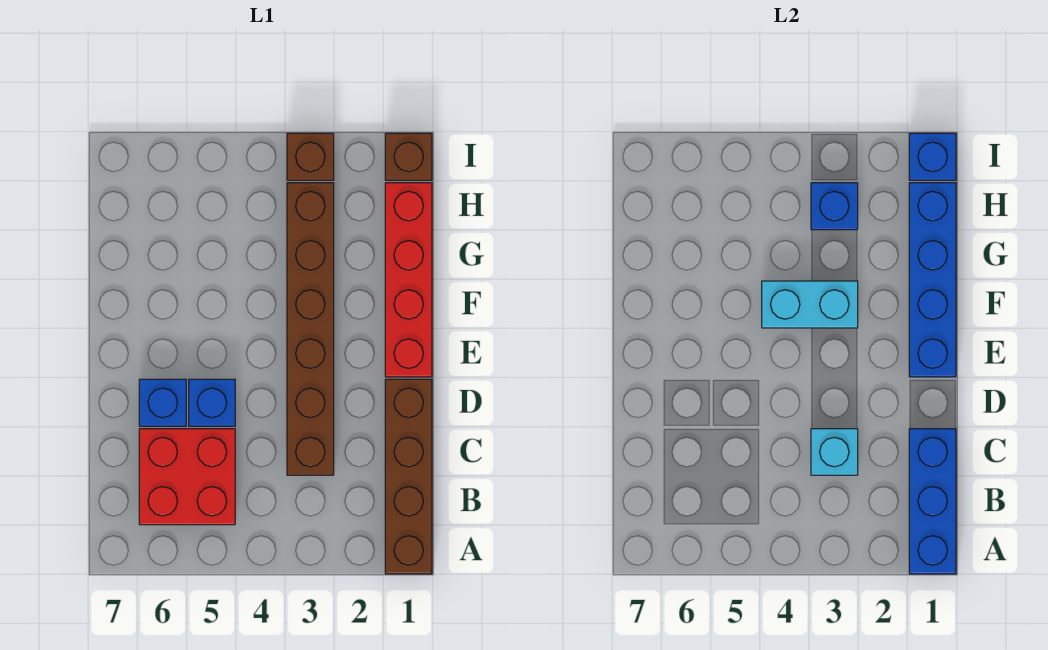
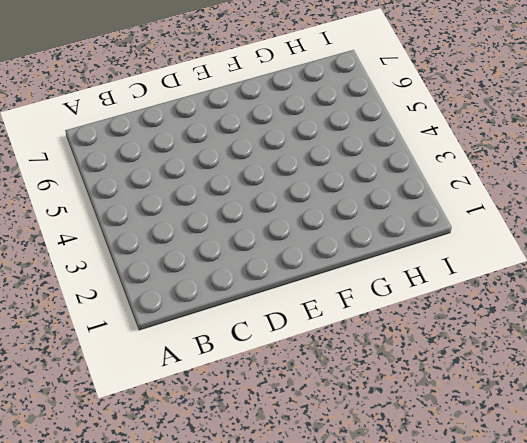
none -> brown brick A1:D1 level 1
none -> red brick B5:C6 level 1
none -> brown brick C3:H3 level 1

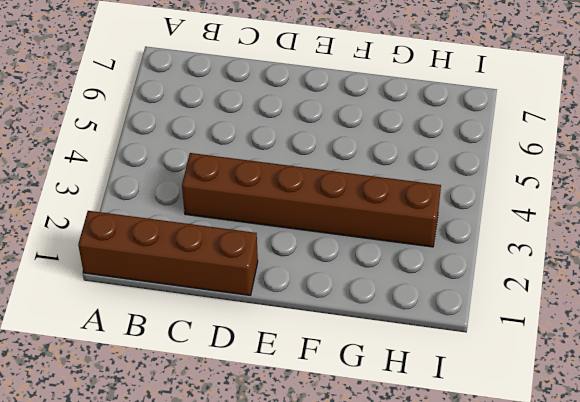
none -> red brick B5:C6 level 1
none -> blue brick D5 level 1
none -> blue brick D6 level 1

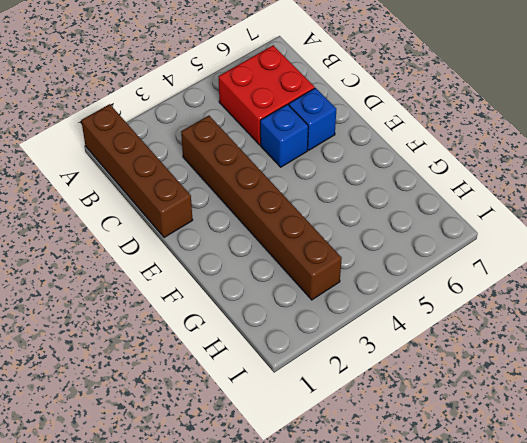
none -> red brick E1:H1 level 1
none -> brown brick I1 level 1
none -> brown brick I3 level 1

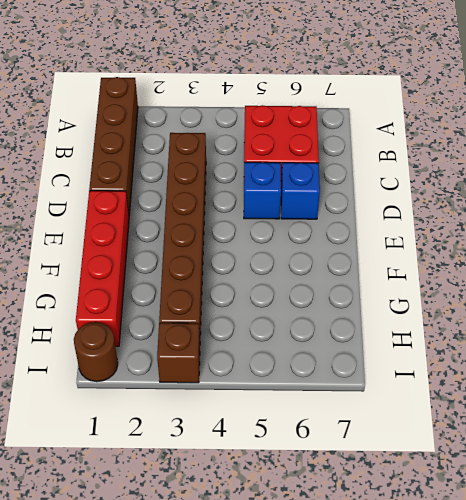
brown round brick I1 level 1 -> brown brick I1 level 1
none -> blue brick A1:C1 level 2
none -> cyan brick C3 level 2
none -> blue brick E1:H1 level 2

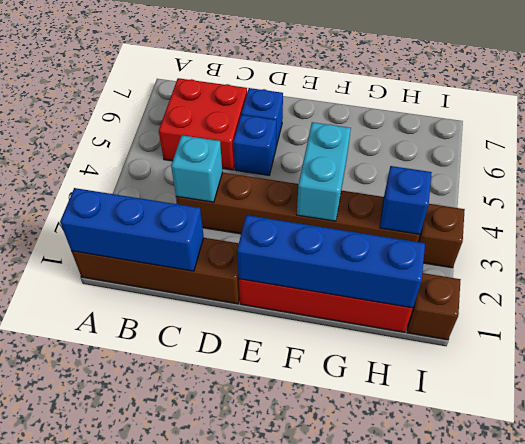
none -> blue brick I1 level 2

